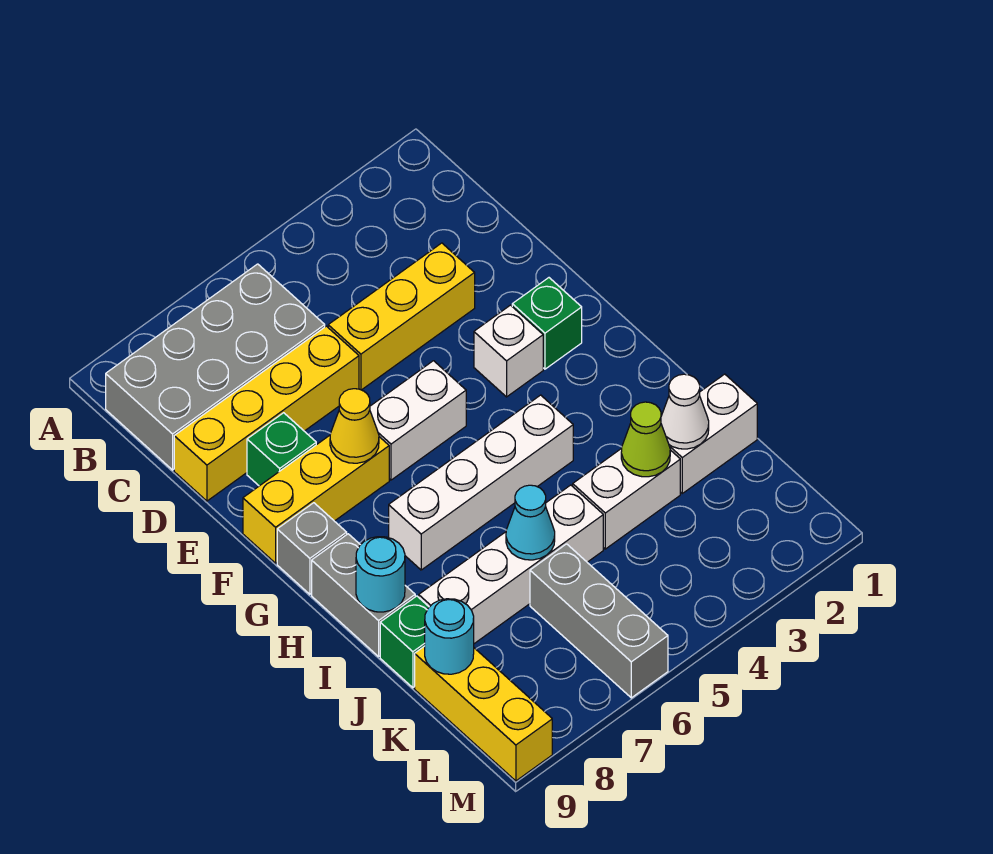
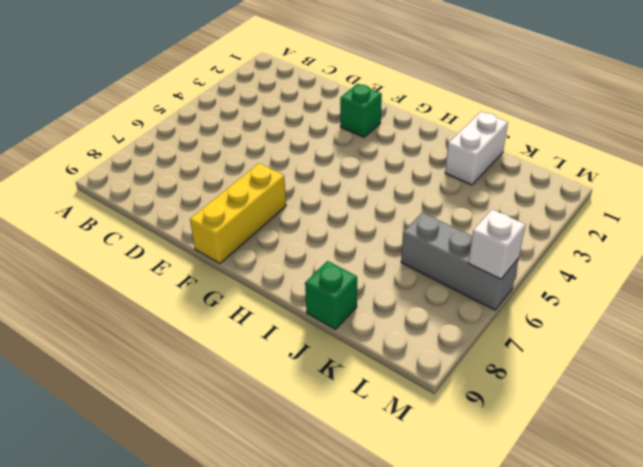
white brick M6 level 2 -> white brick F3 level 1
none -> grey brick B6:C9 level 1
none -> yellow brick D3:D5 level 1
none -> yellow brick D6:D9 level 1

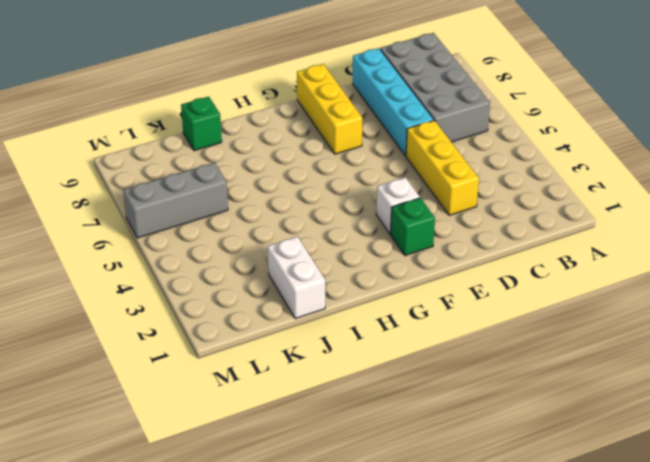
cyan brick D6:D9 level 1 -> yellow brick D6:D9 level 1
none -> green brick E8 level 1
none -> white brick F5:F6 level 1
none -> grey brick G9 level 1

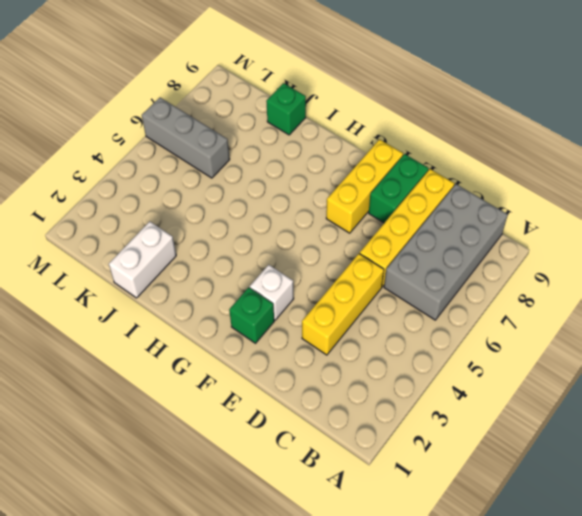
green brick E8:E9 level 1 -> green brick E8 level 1
none -> white brick F5:F6 level 1
none -> grey brick G9 level 1
none -> white brick H4:H7 level 1

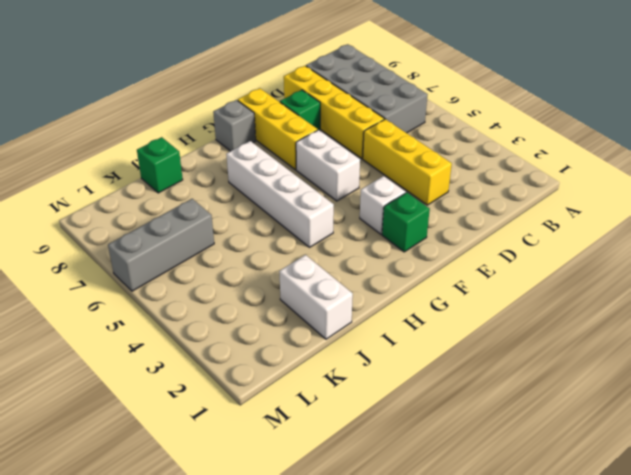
none -> grey brick H9:I9 level 1
none -> white brick J3:J4 level 1
none -> white brick J5:J8 level 1

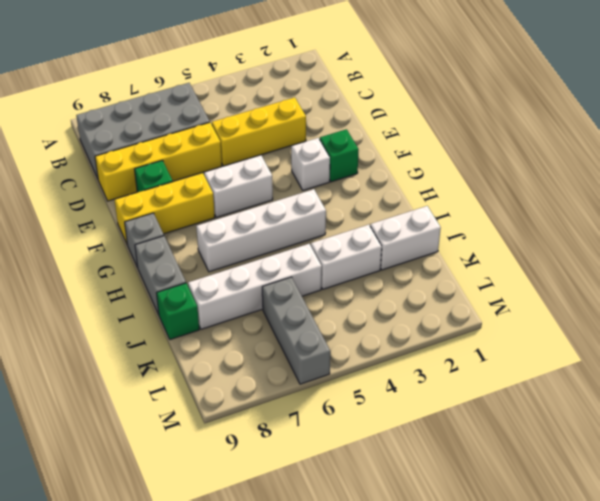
none -> yellow brick K9:M9 level 1
none -> yellow cone F7 level 2
none -> cyan round brick I9 level 2

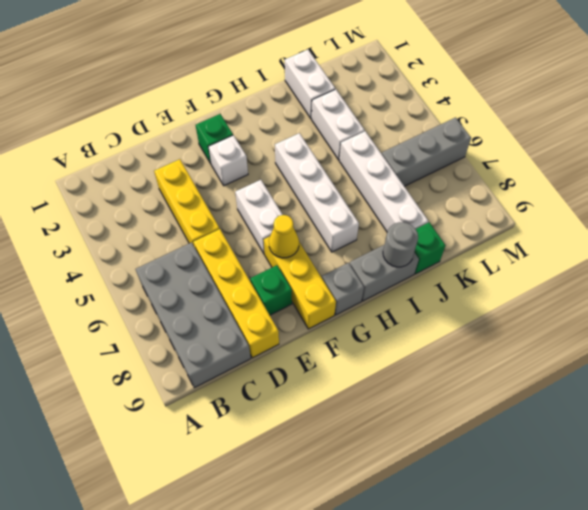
grey round brick I9 level 2 -> cyan round brick I9 level 2
none -> yellow brick K9:M9 level 1
none -> white cone J2 level 2
none -> lime cone J3 level 2

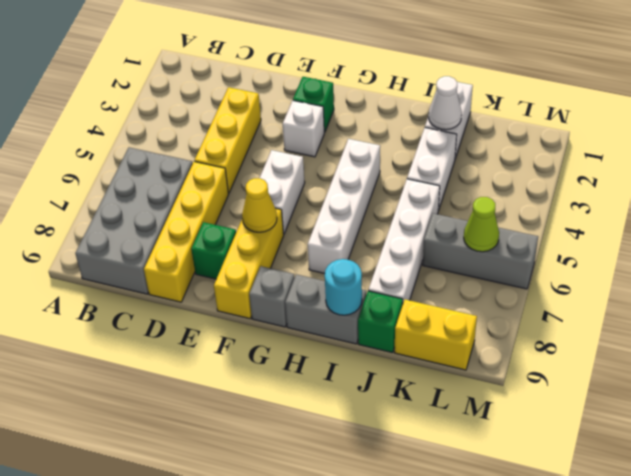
yellow brick K9:L9 level 1 -> yellow brick K9:M9 level 1
lime cone L6 level 2 -> lime cone J3 level 2
none -> cyan cone J6 level 2
none -> cyan round brick K9 level 2

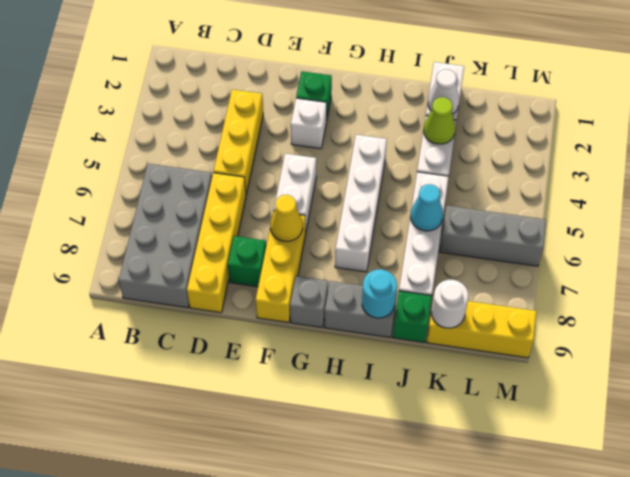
white round brick K9 level 2 -> cyan round brick K9 level 2

